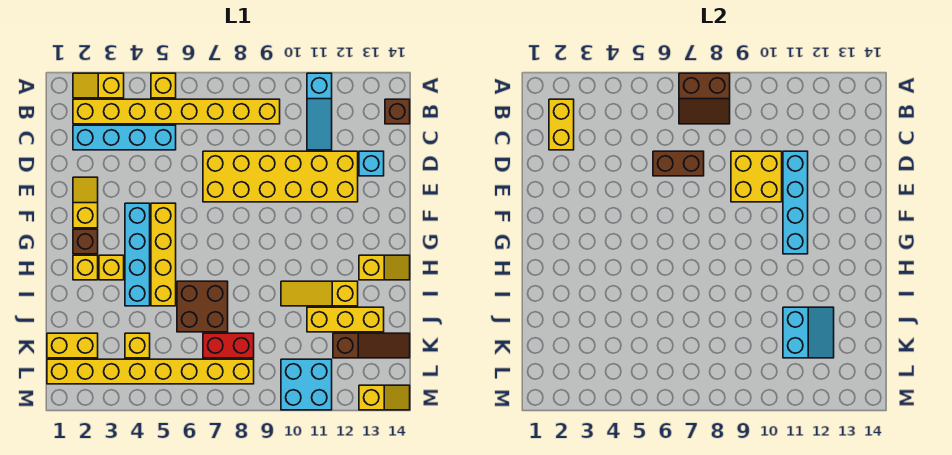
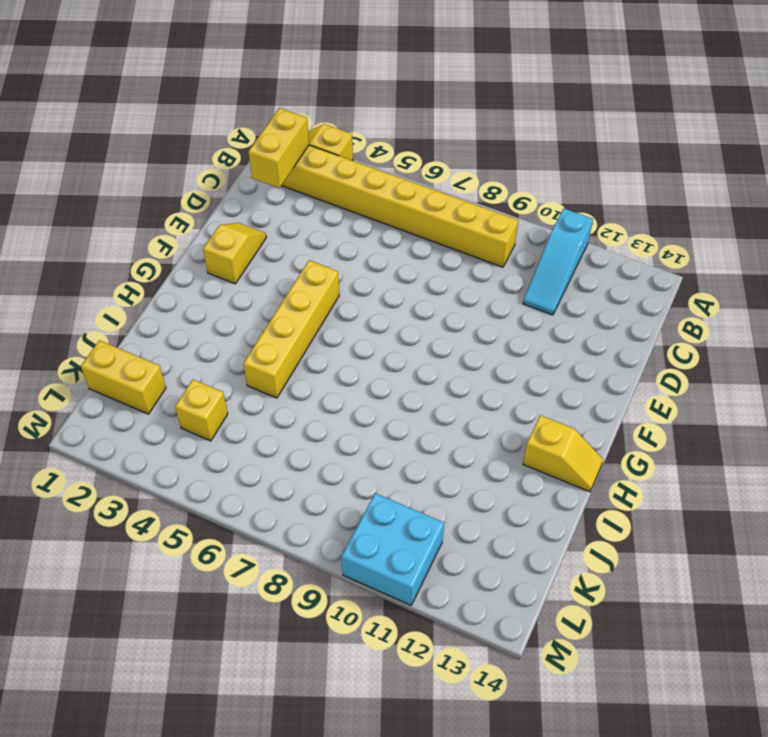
none -> yellow brick A5 level 1
none -> brown brick B14 level 1
none -> cyan brick C2:C5 level 1
none -> yellow brick D7:E12 level 1

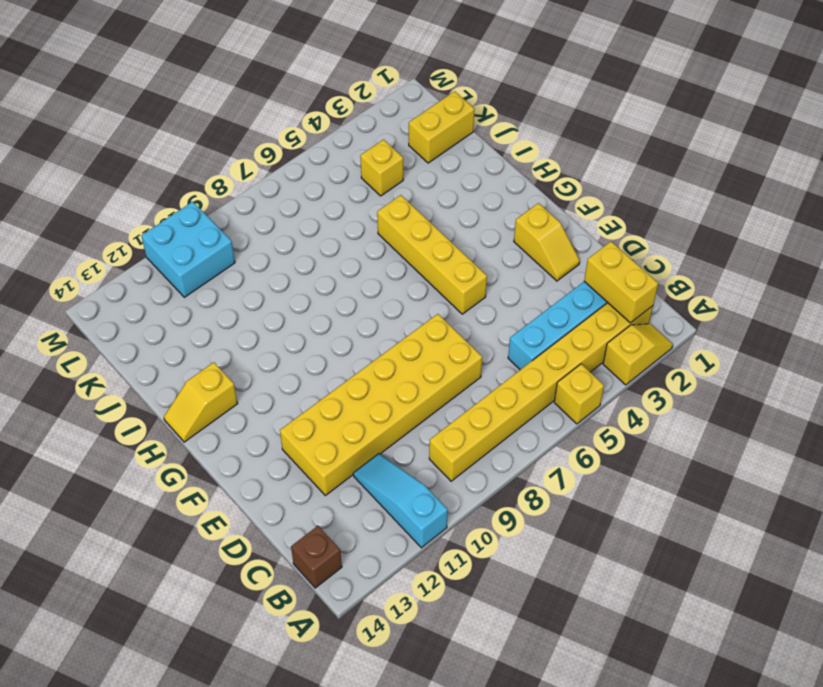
none -> cyan brick D13 level 1
none -> cyan brick F4:I4 level 1
none -> brown brick G2 level 1
none -> yellow brick H2 level 1

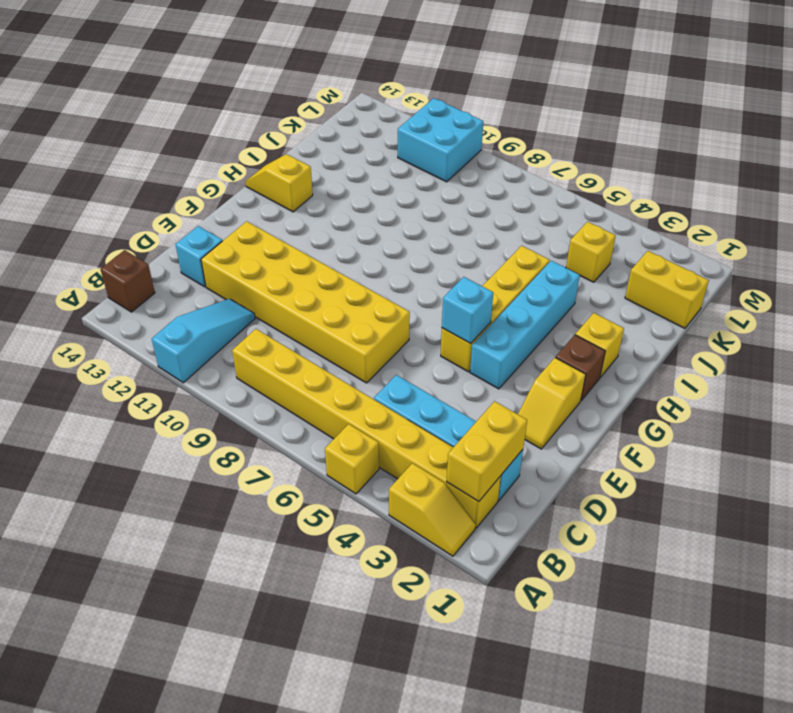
cyan brick F5 level 2 -> none
none -> yellow brick H3 level 1
none -> brown brick I6:J7 level 1
none -> yellow slope I10:I12 level 1 top 12
none -> yellow brick J11:J13 level 1

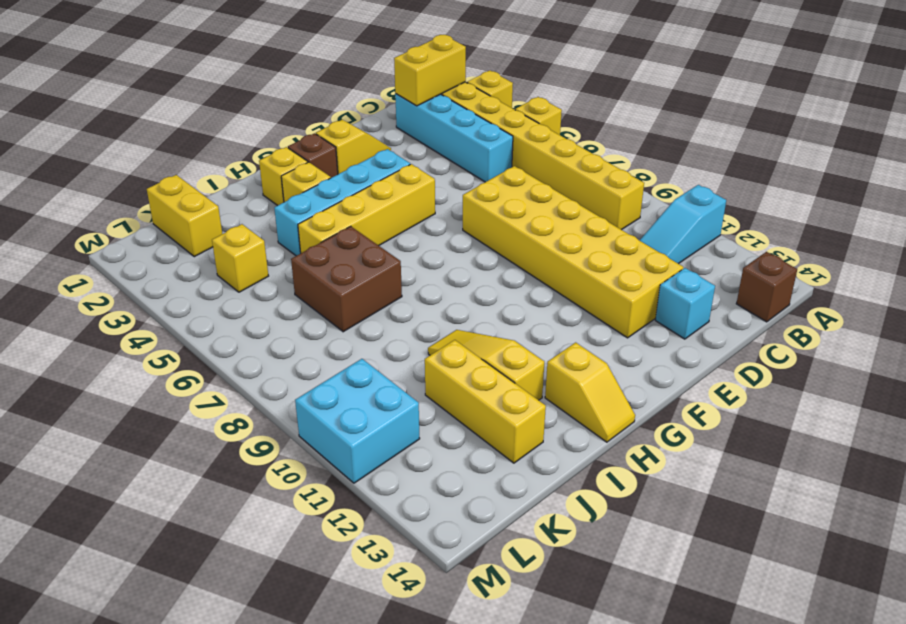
none -> red brick K7:K8 level 1
none -> brown slope K12:K14 level 1 top 12
none -> yellow brick L1:L8 level 1
none -> yellow slope M13:M14 level 1 top 13

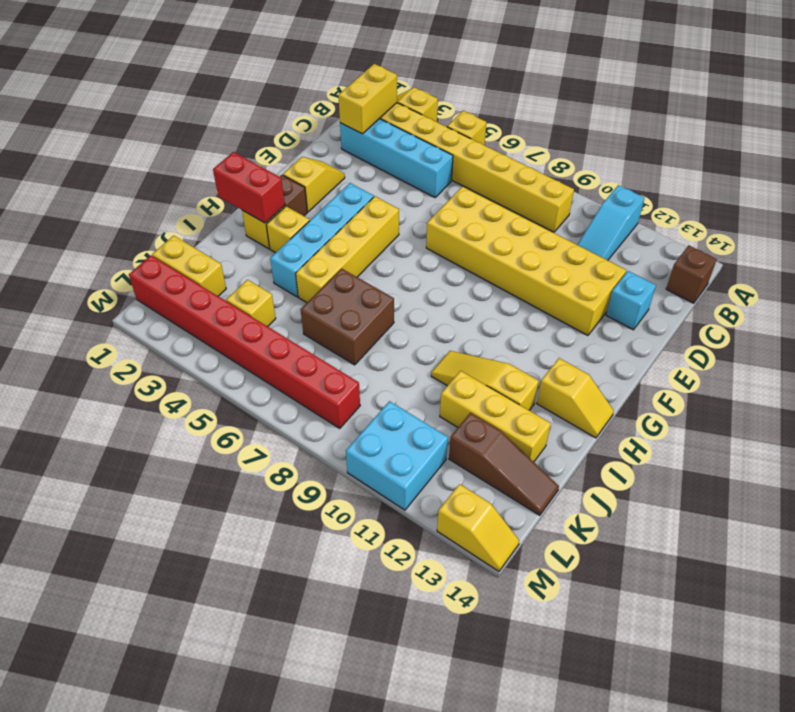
red brick H1:H2 level 2 -> red brick K7:K8 level 1
red brick L1:L8 level 1 -> yellow brick L1:L8 level 1
none -> brown slope A7:B8 level 2 top A
none -> brown brick D6:D7 level 2
none -> yellow brick D9:E10 level 2
none -> cyan brick D11:G11 level 2

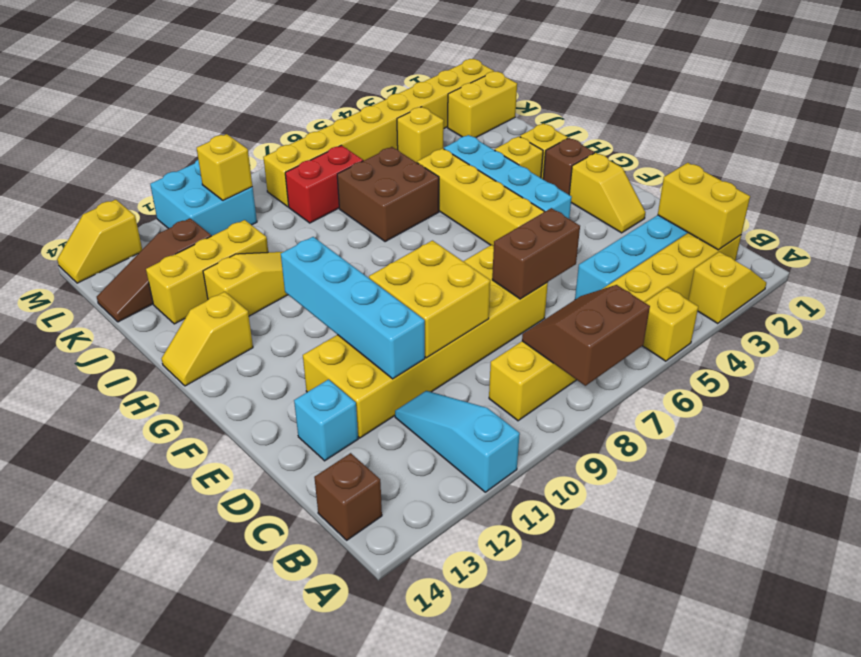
yellow brick L10 level 2 -> none
none -> cyan slope J11:K12 level 2 top 11

